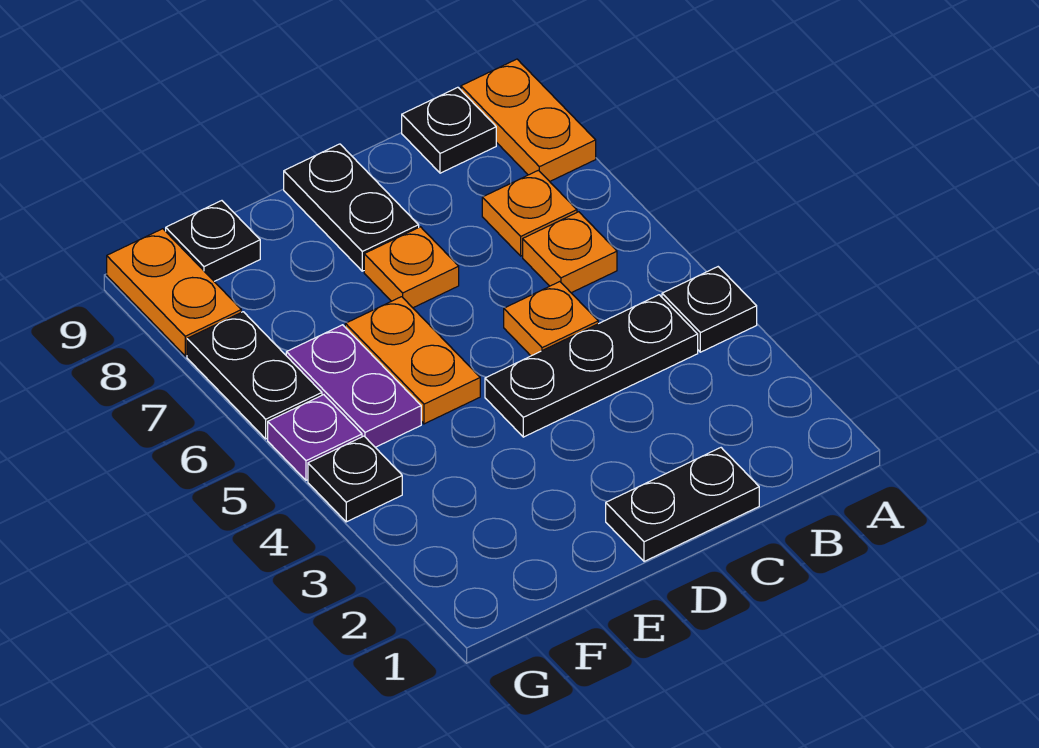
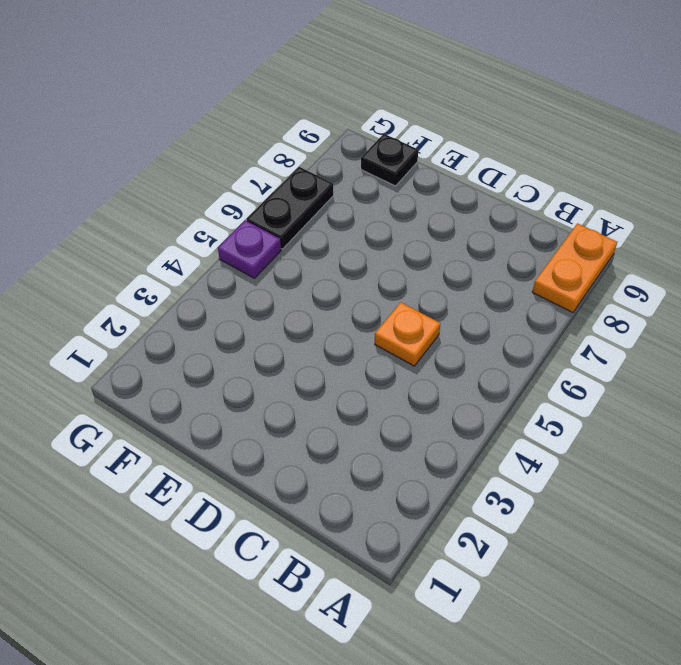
none -> black plate A4 level 1
none -> black plate B4:D4 level 1
none -> orange plate B6 level 1

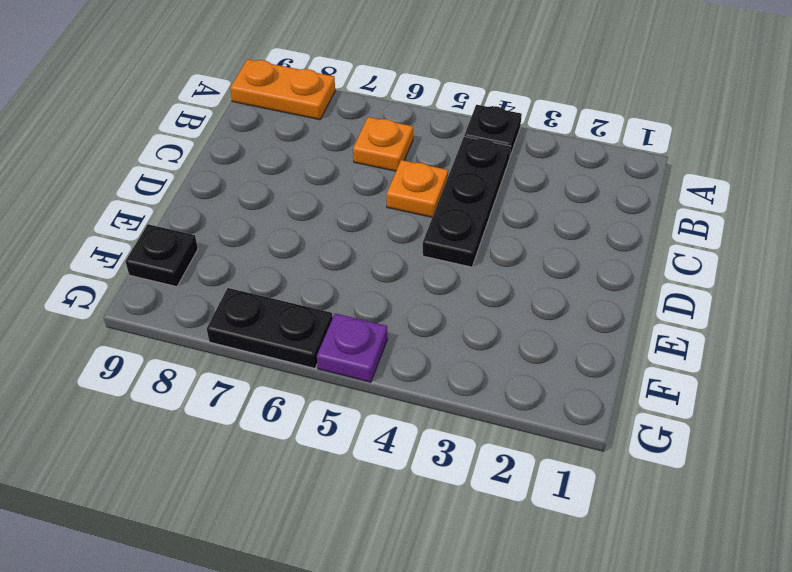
none -> orange plate B7 level 1
none -> black plate B9 level 1
none -> black plate C1:D1 level 1

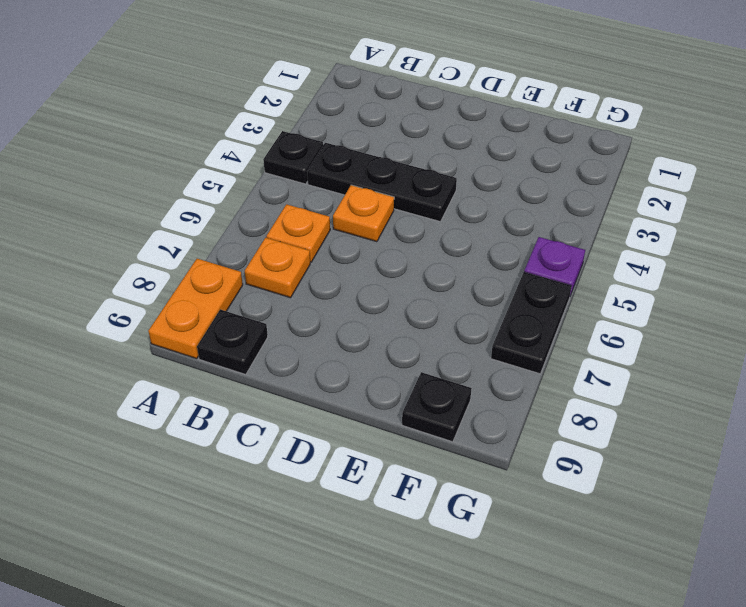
none -> black plate C1:D1 level 1
none -> orange plate D7 level 1
none -> black plate D8:D9 level 1

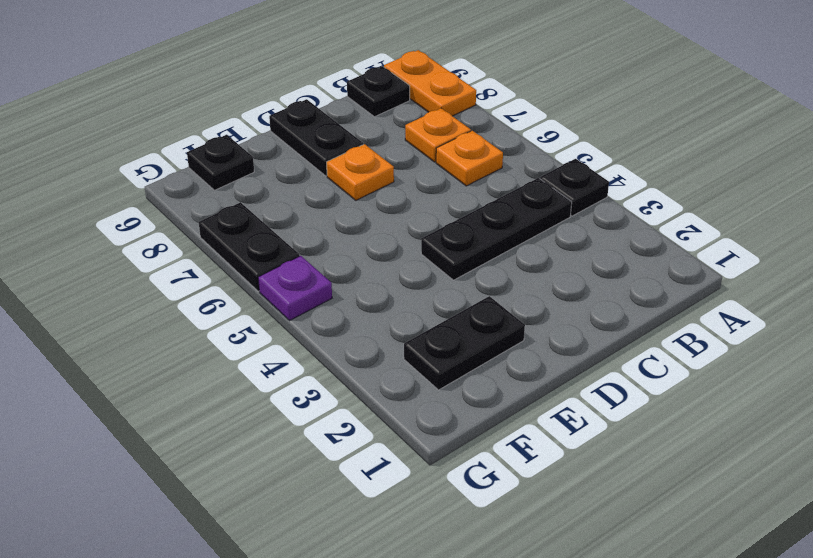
black plate E2:F2 level 1 -> black plate C1:D1 level 1
none -> orange plate C5 level 1
none -> orange plate E5:E6 level 1
none -> purple plate F5:F6 level 1

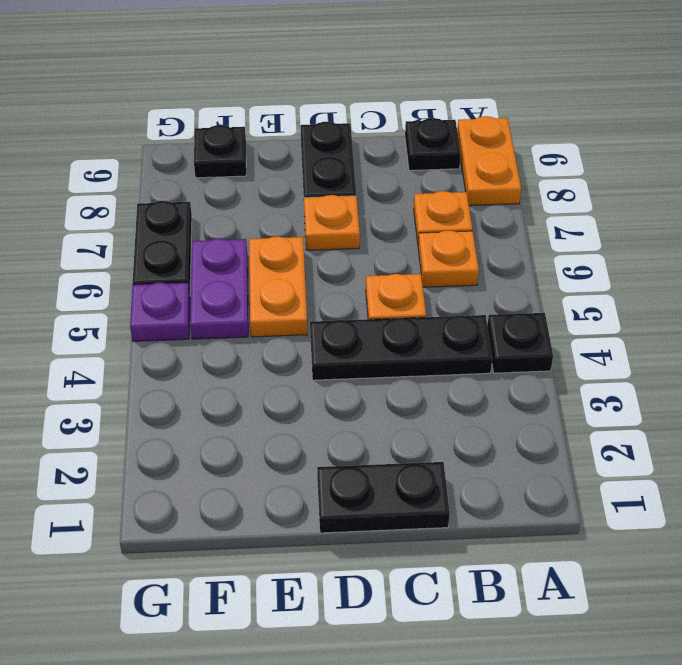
none -> black plate G4 level 1
none -> orange plate G8:G9 level 1

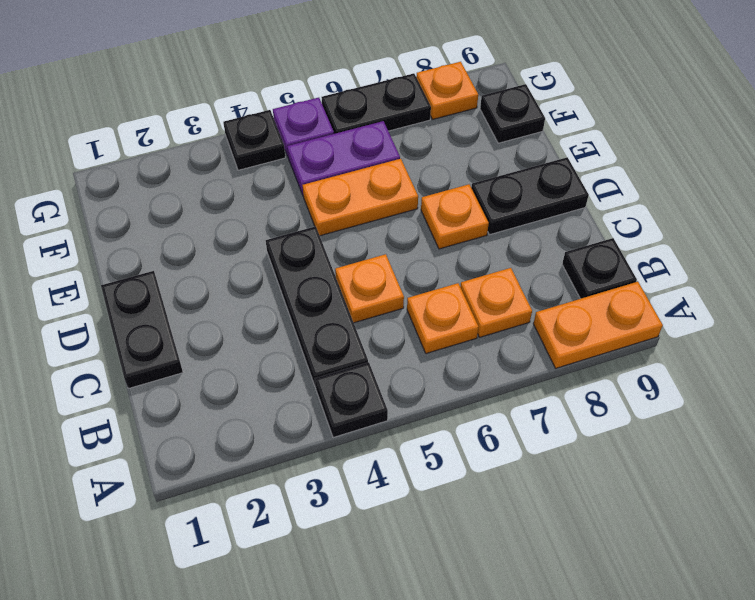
orange plate G8 level 1 -> orange plate G8:G9 level 1

